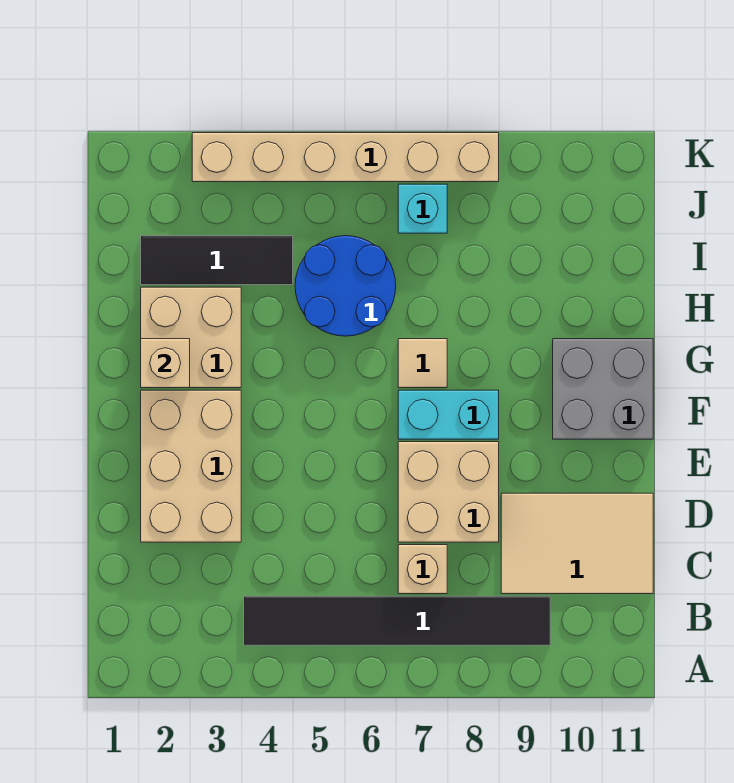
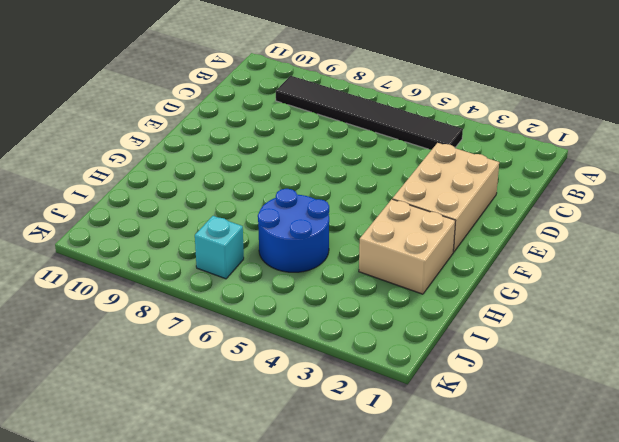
none -> tan brick C7 level 1
none -> tan tile C9:D11 level 1
none -> tan brick D7:E8 level 1

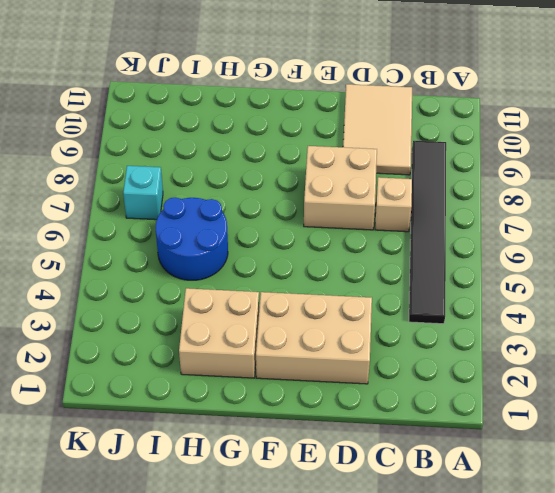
none -> cyan brick F7:F8 level 1
none -> grey brick F10:G11 level 1
none -> tan tile G7 level 1

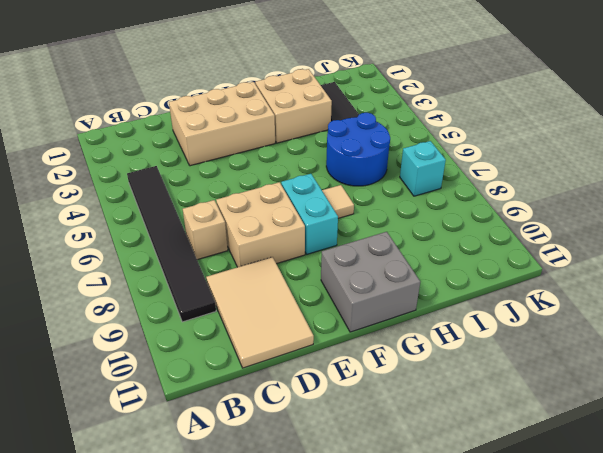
none -> tan brick K3:K8 level 1
none -> tan brick G2 level 2

